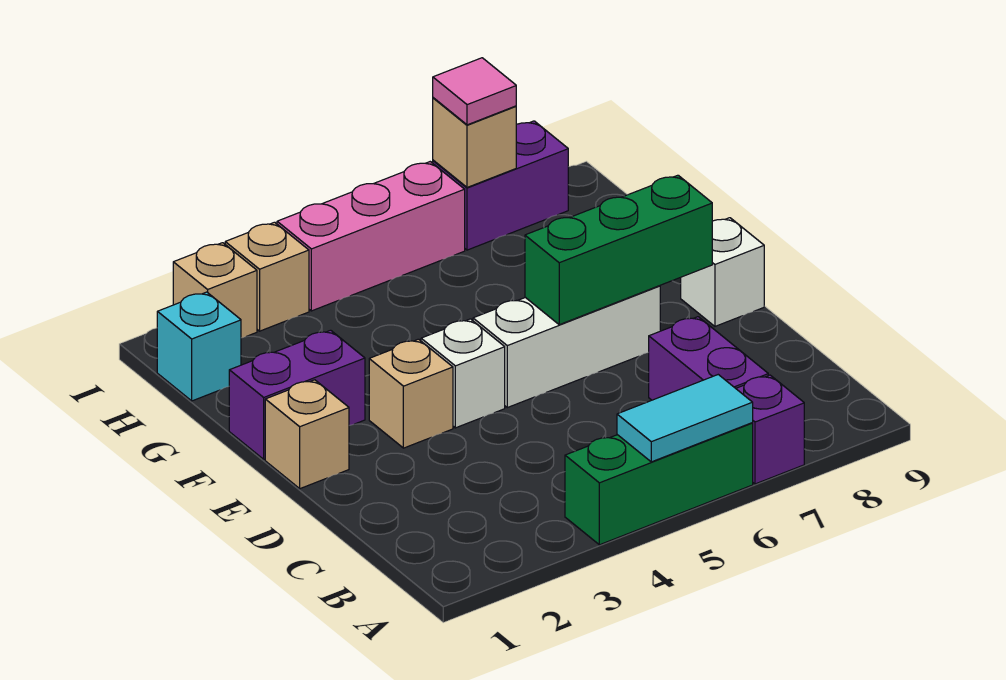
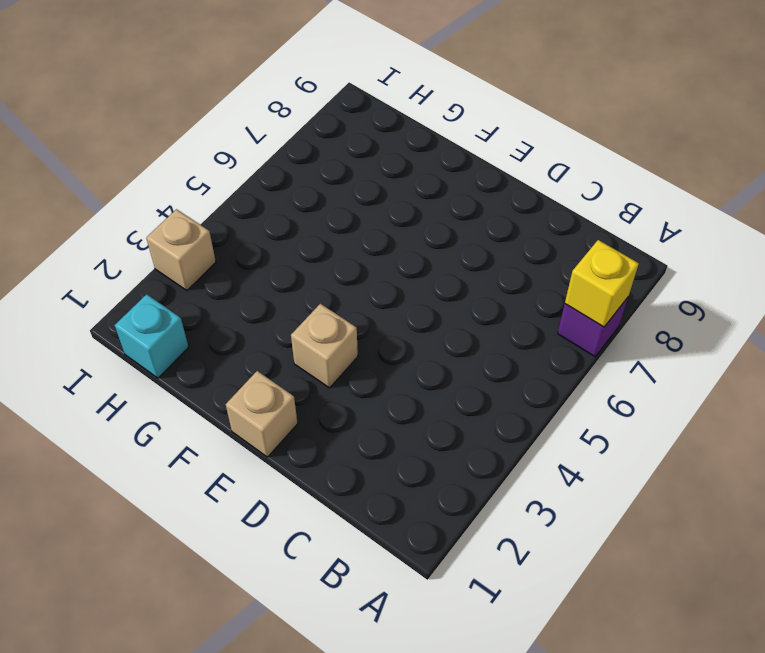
yellow brick A7 level 2 -> none
none -> green brick A4:A6 level 1
none -> purple brick B7:C7 level 1
none -> white brick E4 level 1

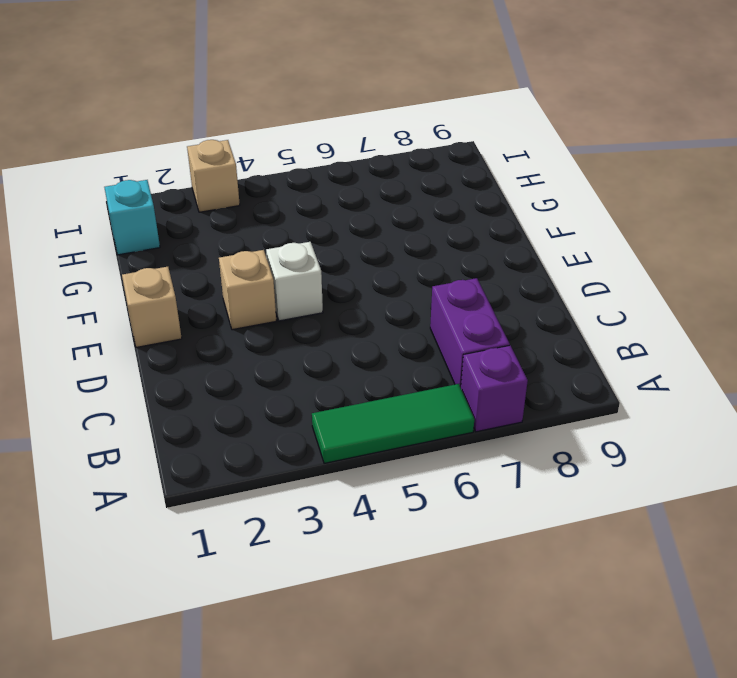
green tile A4:A6 level 1 -> green brick A4:A6 level 1
none -> white brick E5:E7 level 1
none -> white brick E9 level 1
none -> purple brick F1:F2 level 1

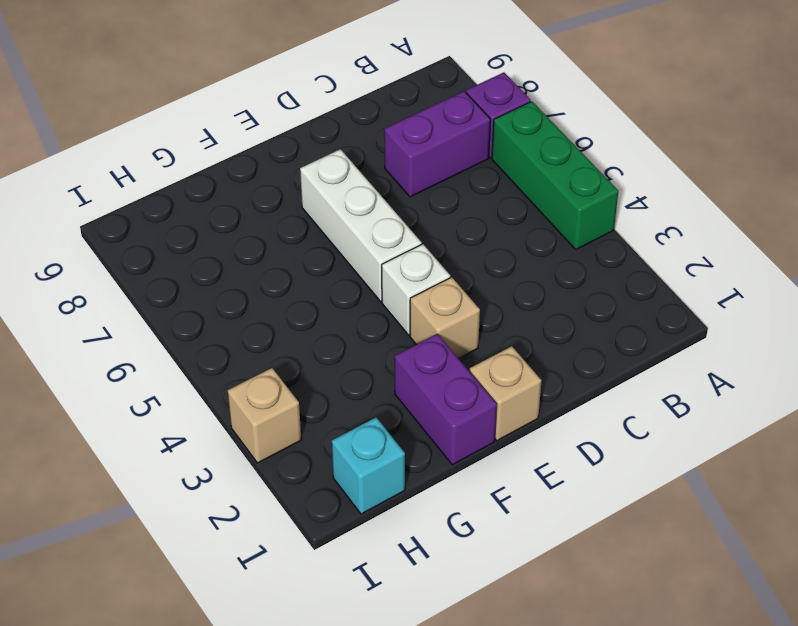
none -> white brick E9 level 1
none -> tan brick I2 level 1
none -> pink brick I4:I6 level 1

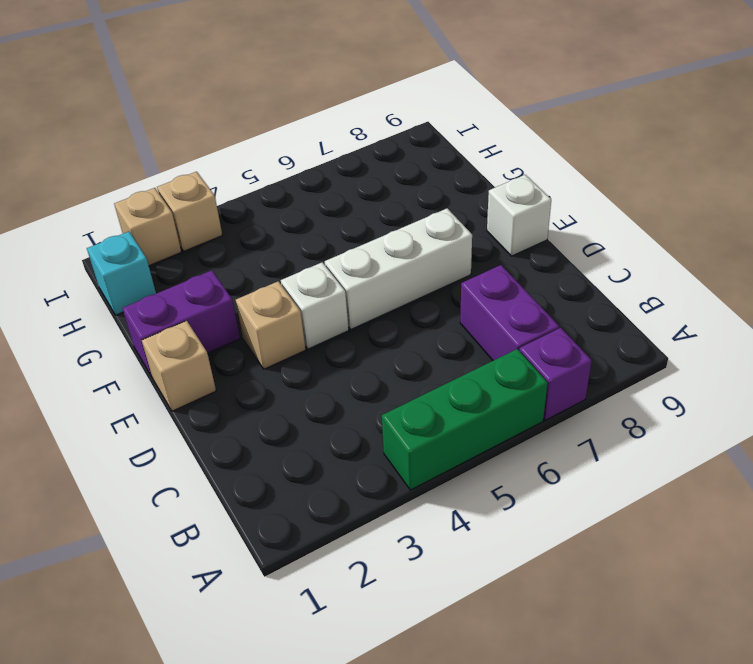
none -> pink brick I4:I6 level 1
none -> purple brick I7:I8 level 1
none -> cyan tile A5:A6 level 2

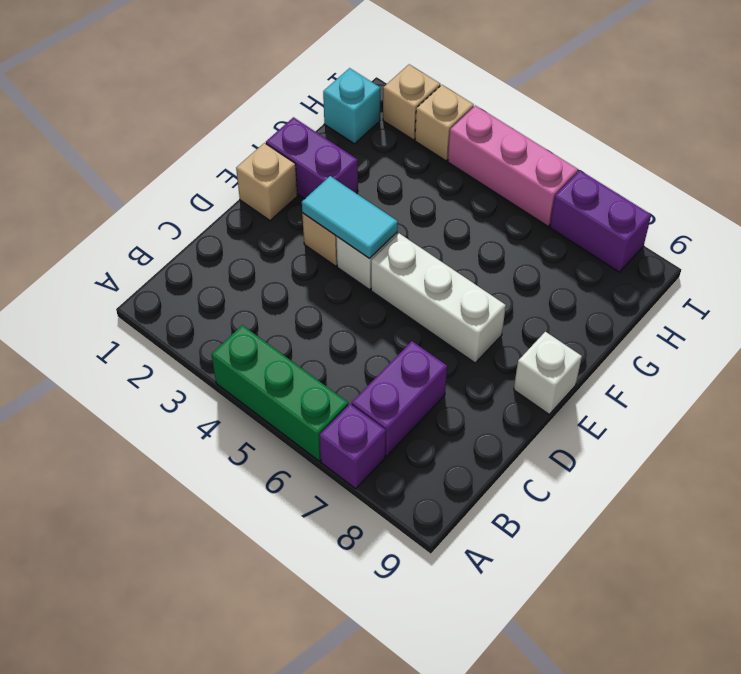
cyan tile E3:E4 level 2 -> cyan tile A5:A6 level 2
none -> green brick E6:E8 level 2
none -> tan brick I7 level 2
none -> pink tile I7 level 3

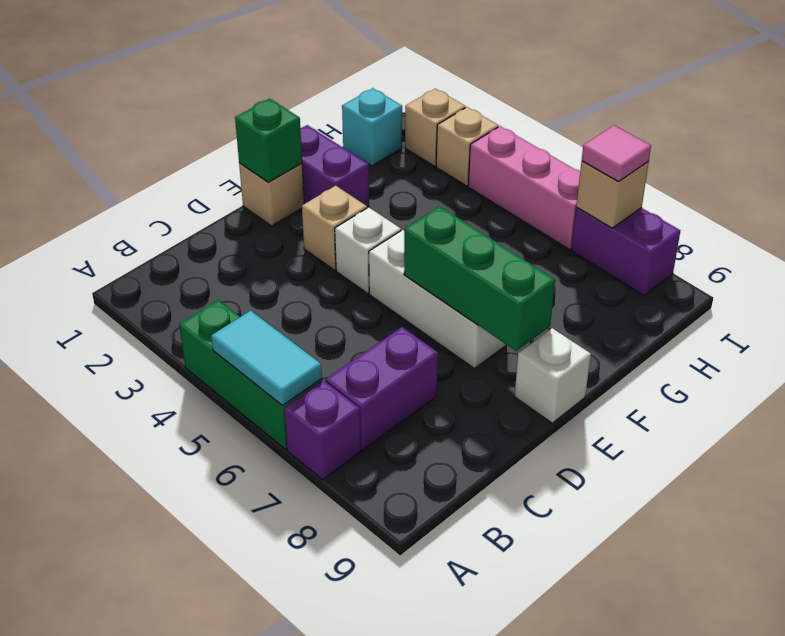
green brick E1 level 2 -> none

